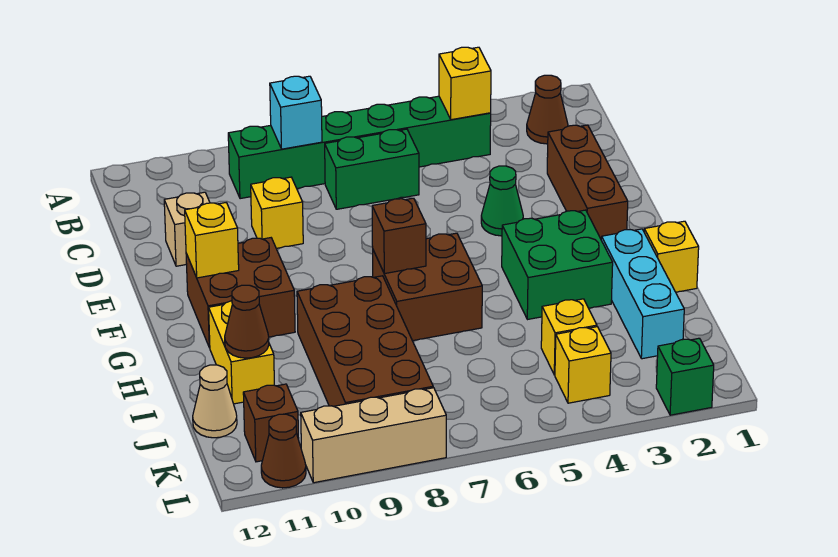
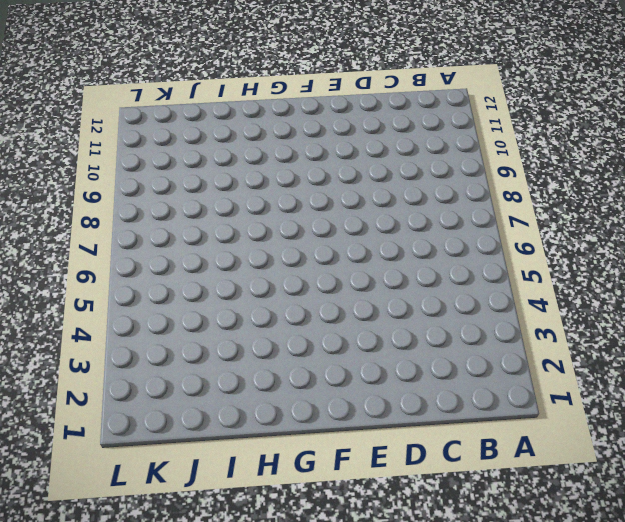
none -> brown cone B2 level 1
none -> green brick B4:B9 level 1
none -> green brick C6:C7 level 1

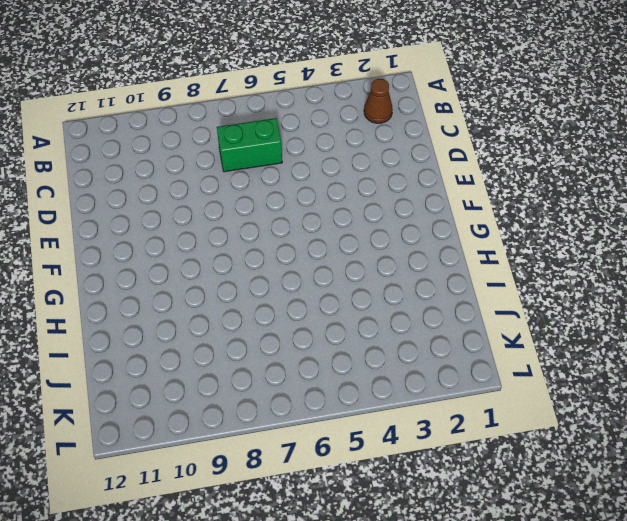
none -> green brick B4:B9 level 1
none -> brown brick D2:F2 level 1
none -> yellow brick D9 level 1

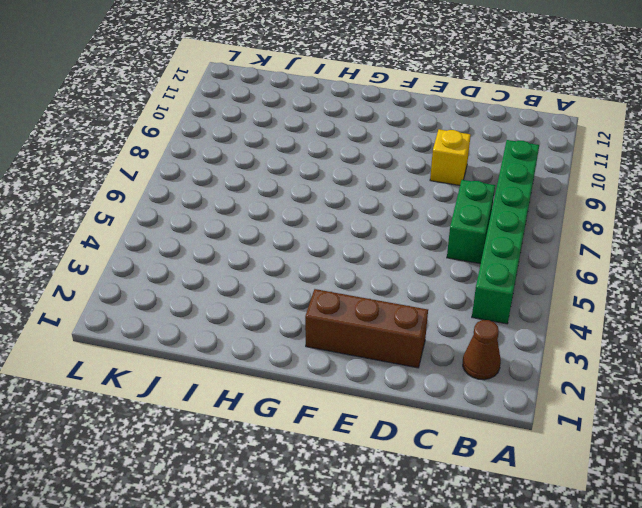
none -> tan brick D11 level 1
none -> green cone E4 level 1
none -> brown brick F10:G11 level 1

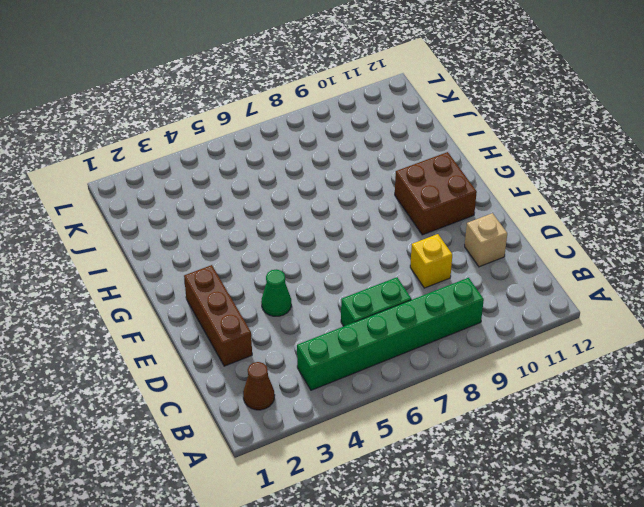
none -> green brick G3:H4 level 1
none -> brown brick G6:H7 level 1
none -> yellow brick H1 level 1

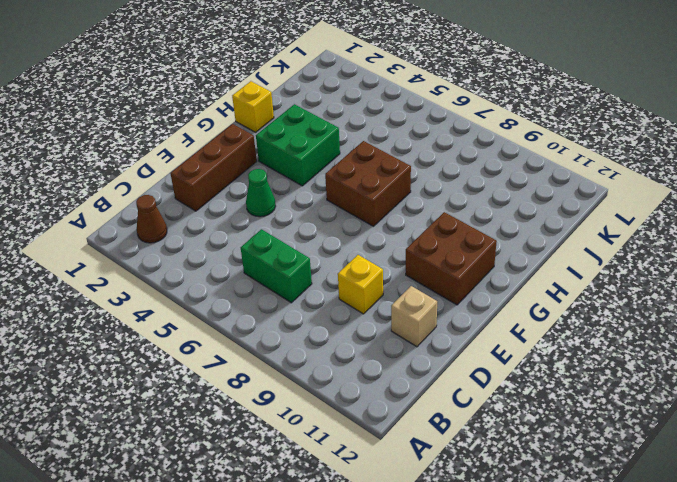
none -> green brick B4:B9 level 1
none -> cyan brick H2:J2 level 1
none -> brown brick H8:K9 level 1

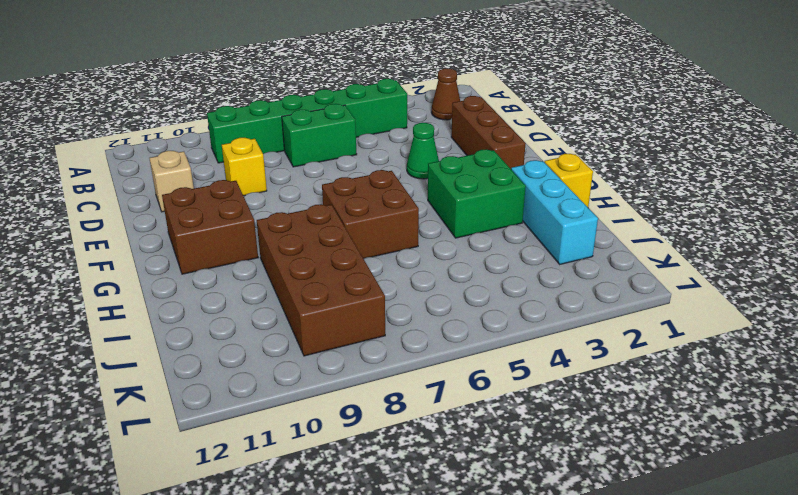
none -> yellow brick H11:I11 level 1
none -> yellow brick J4 level 1
none -> tan cone J12 level 1

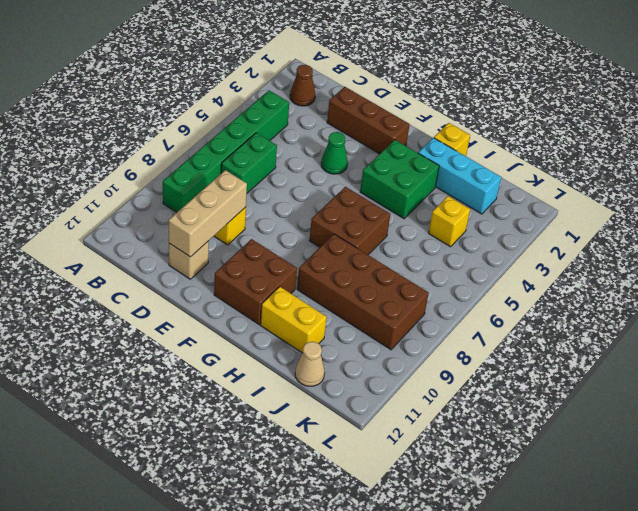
tan brick D9:D11 level 2 -> tan brick L8:L10 level 1
none -> yellow brick K4 level 1
none -> brown brick K11 level 1
none -> green brick L2 level 1

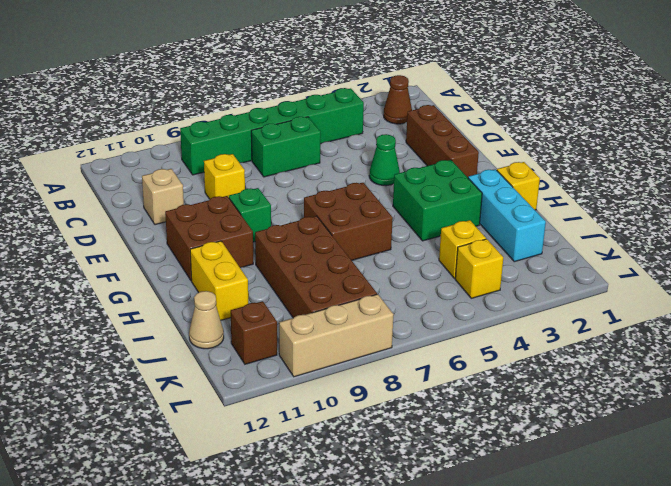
green brick F9 level 1 -> green brick L2 level 1
none -> brown cone L11 level 1
none -> yellow brick B4 level 2
none -> cyan brick B8 level 2

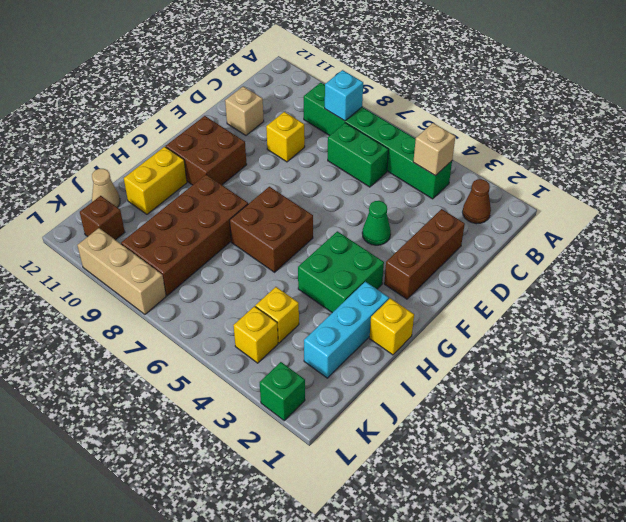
tan brick B4 level 2 -> yellow brick B4 level 2
none -> brown cone L11 level 1
none -> yellow brick F11 level 2
none -> brown brick G7 level 2

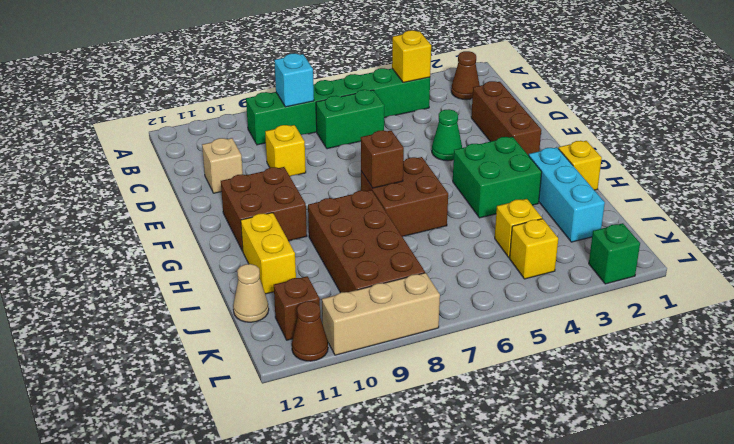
none -> yellow brick F11 level 2
none -> brown cone I11 level 2

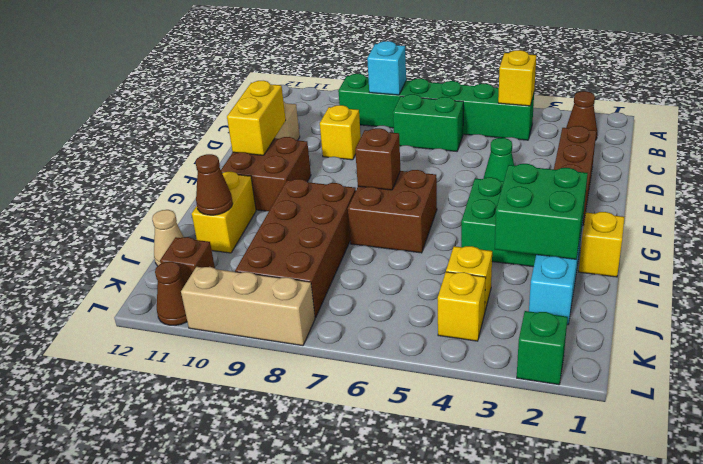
yellow brick E11:F11 level 2 -> yellow brick F11 level 2
green brick H2:I3 level 2 -> none

